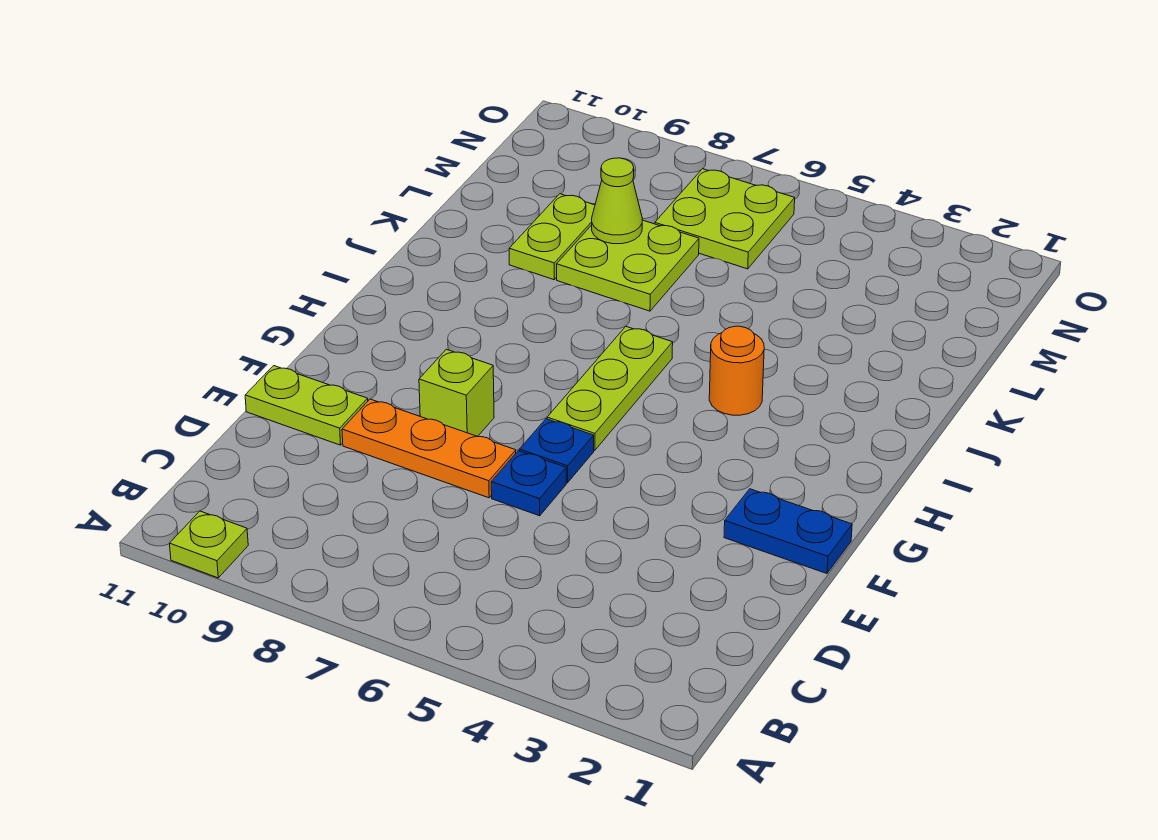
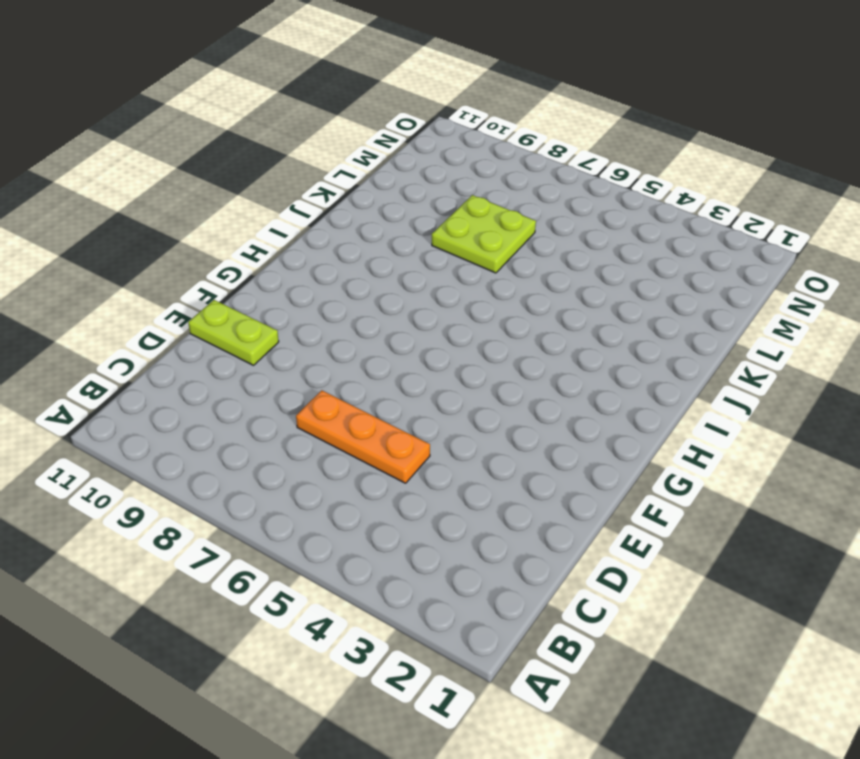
orange plate D5:D7 level 1 -> orange plate E7:E9 level 1
none -> lime plate A10 level 1
none -> blue plate E6 level 1
none -> blue plate F1:F2 level 1

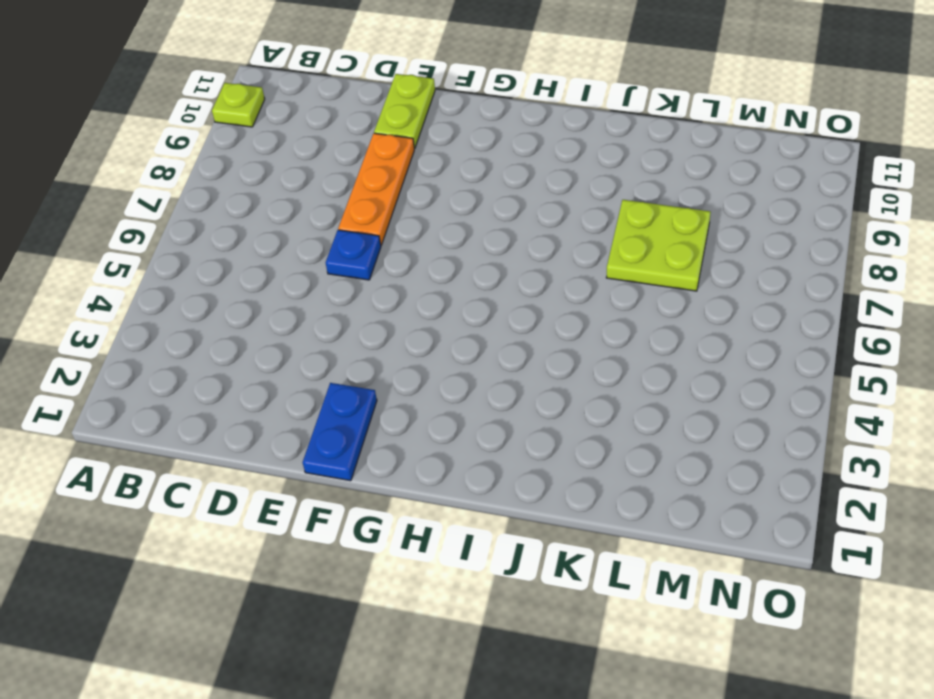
none -> blue plate F6 level 1
none -> lime brick F8 level 1
none -> lime plate G6:I6 level 1

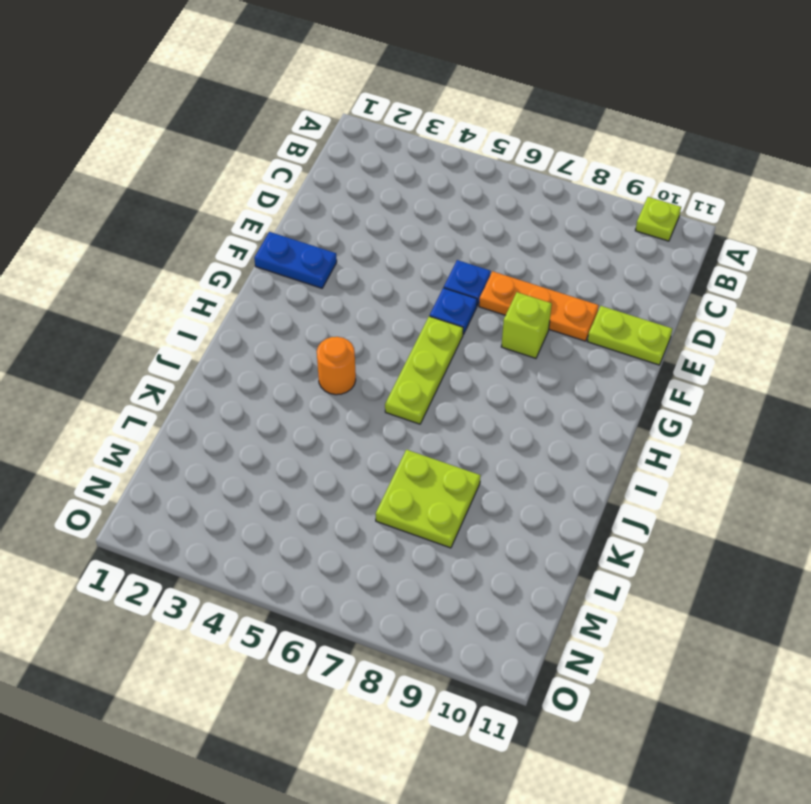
none -> lime plate K9:L9 level 1
none -> lime plate M6:N7 level 1
none -> lime cone L8 level 2

